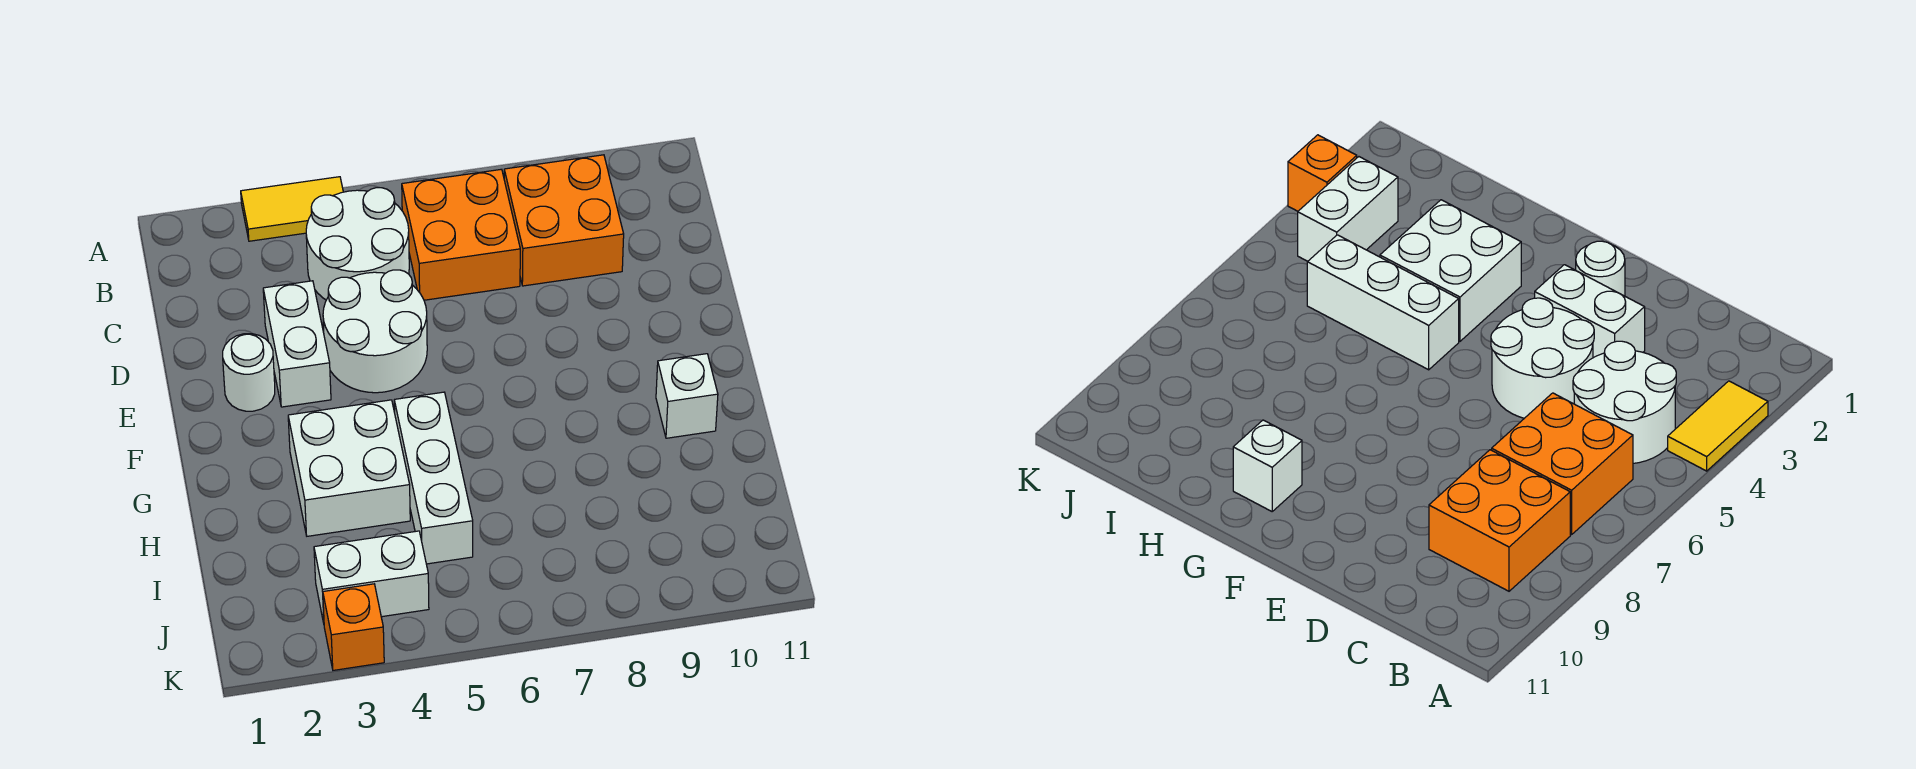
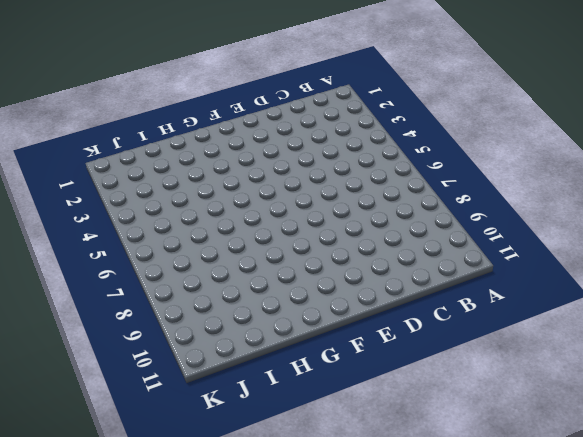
none -> yellow tile A3:A4 level 1
none -> white round brick B4:C5 level 1
none -> orange brick B6:C7 level 1

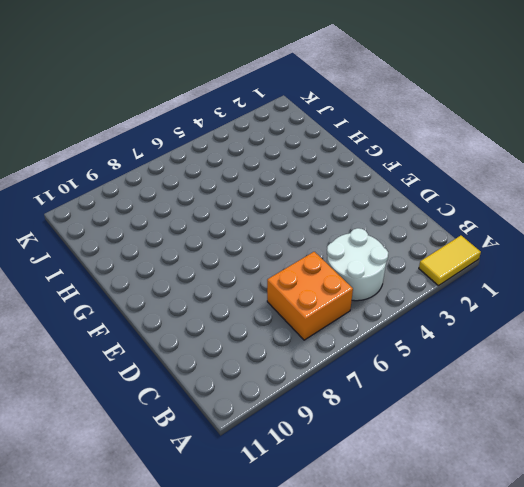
yellow tile A1:A2 level 1 -> yellow tile A3:A4 level 1
none -> orange brick B8:C9 level 1
none -> white brick D3:E3 level 1
none -> white round brick D4:E5 level 1

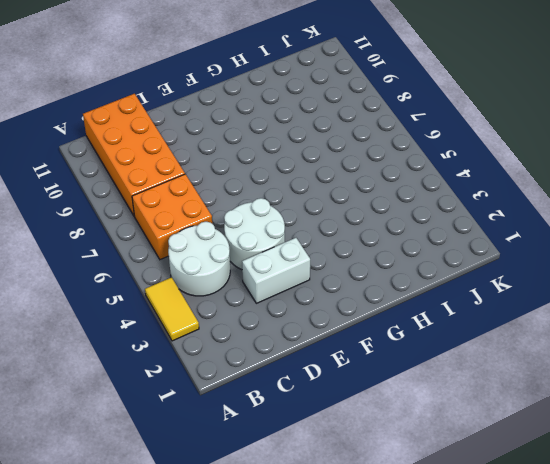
orange brick B8:C11 level 1 -> orange brick B8:C9 level 1
none -> white round brick E2 level 1
none -> white brick G3:H4 level 1
none -> white brick G5:I5 level 1

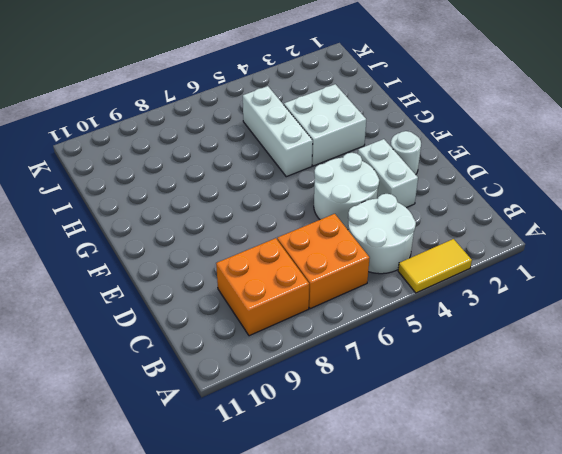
none -> white brick G10 level 1
none -> white brick J3:J4 level 1
none -> orange brick K3 level 1

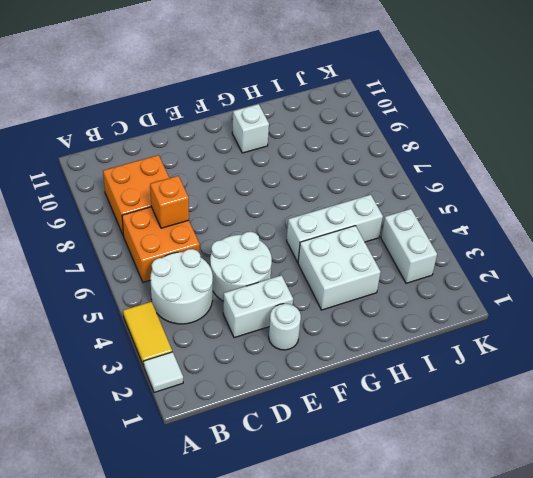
white tile A2 level 1 -> none
orange brick C7 level 2 -> orange brick K3 level 1

